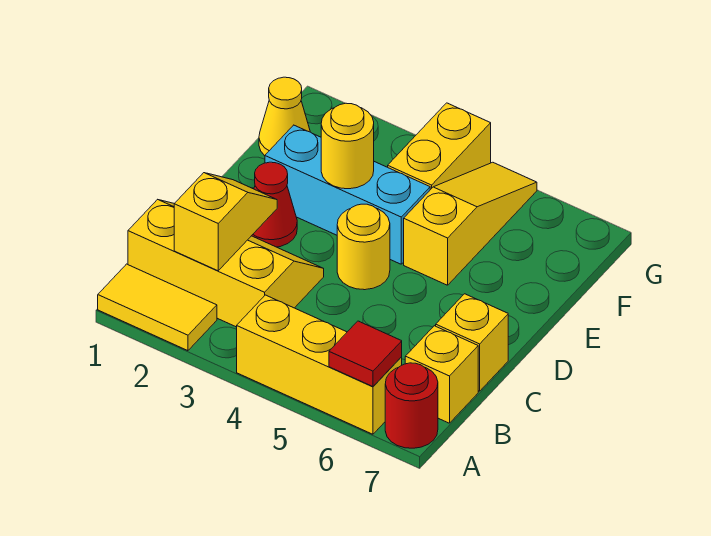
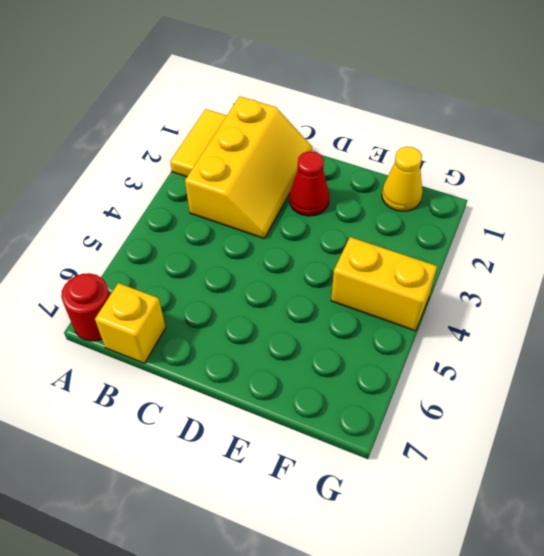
none -> yellow brick A4:A6 level 1
none -> yellow brick C7 level 1
none -> yellow round brick D4 level 1

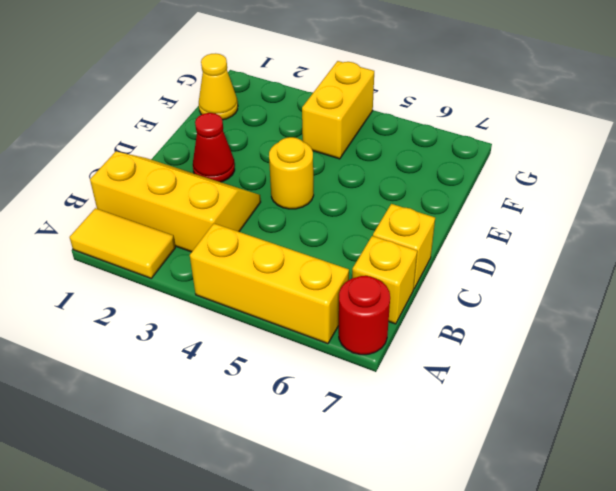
none -> cyan brick E2:E4 level 1
none -> yellow slope E5:G5 level 1 top E
none -> red tile A6 level 2

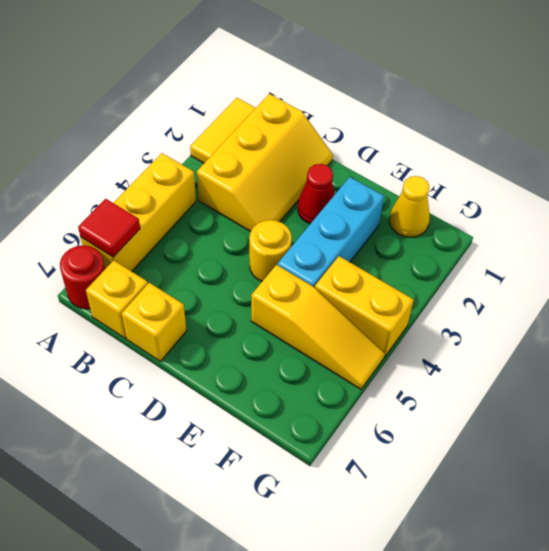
none -> yellow slope B2:C2 level 2 top B
none -> yellow round brick E3 level 2

